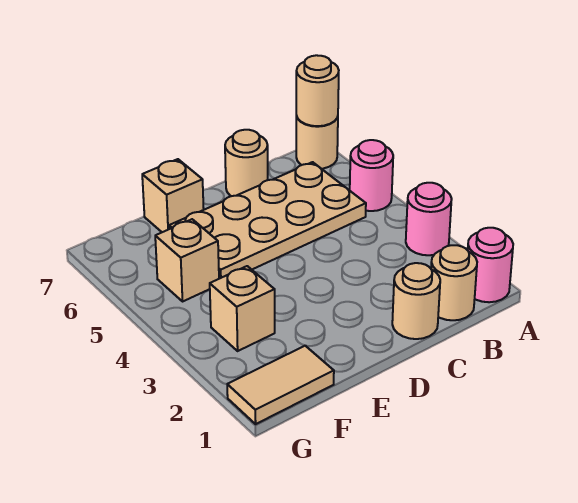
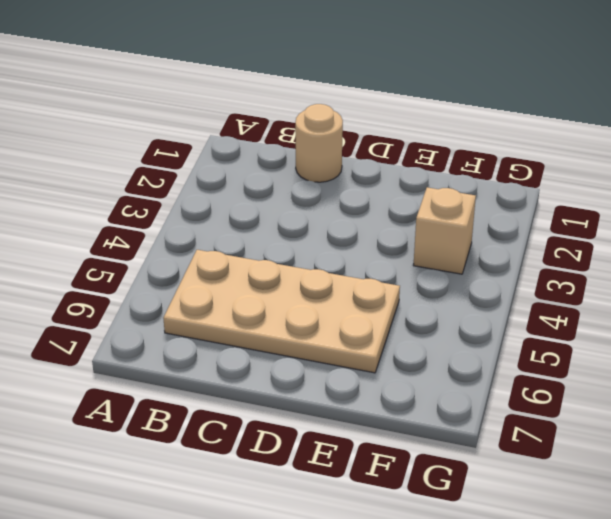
none -> pink round brick A1 level 1
none -> pink round brick A3 level 1
none -> pink round brick A5 level 1

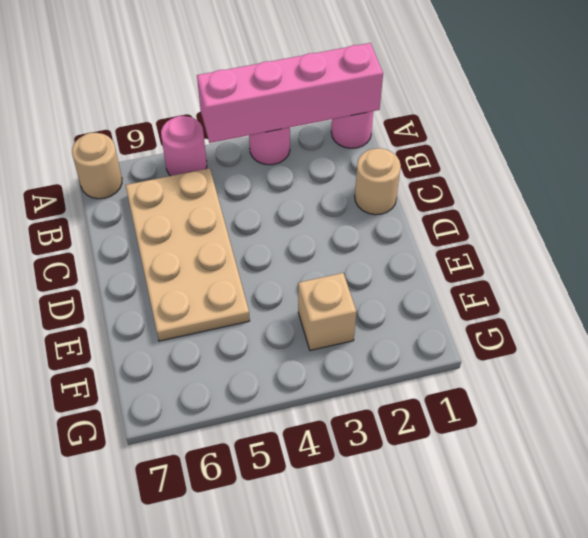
pink brick A1:A4 level 2 -> none
none -> tan round brick B1 level 1
none -> tan round brick C7 level 1
none -> tan brick E7 level 1

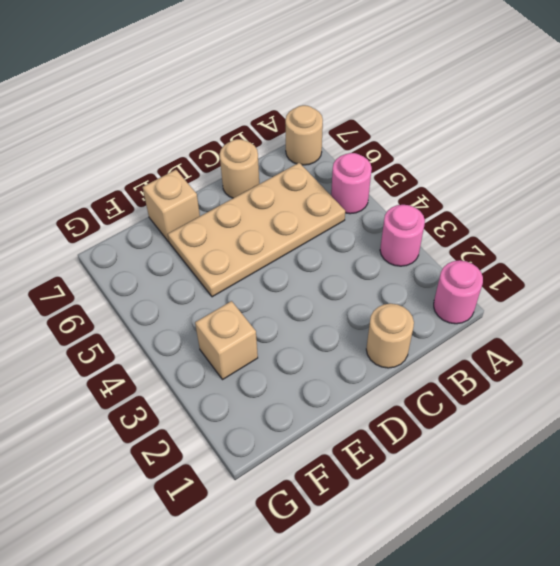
none -> tan round brick B1 level 1
none -> tan tile F1:G1 level 1
none -> tan brick F5 level 1

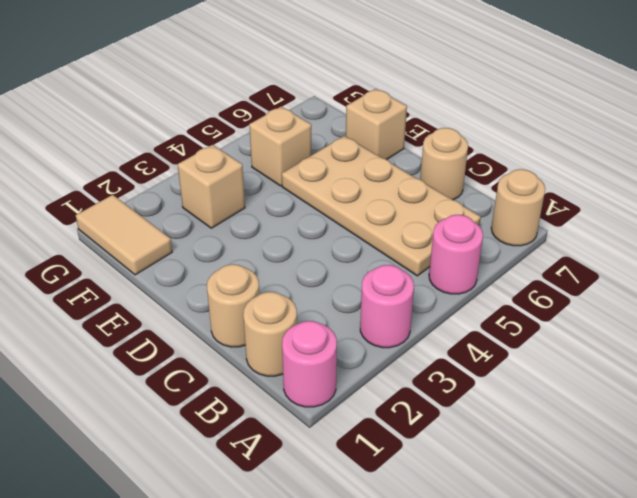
none -> tan round brick A7 level 2

